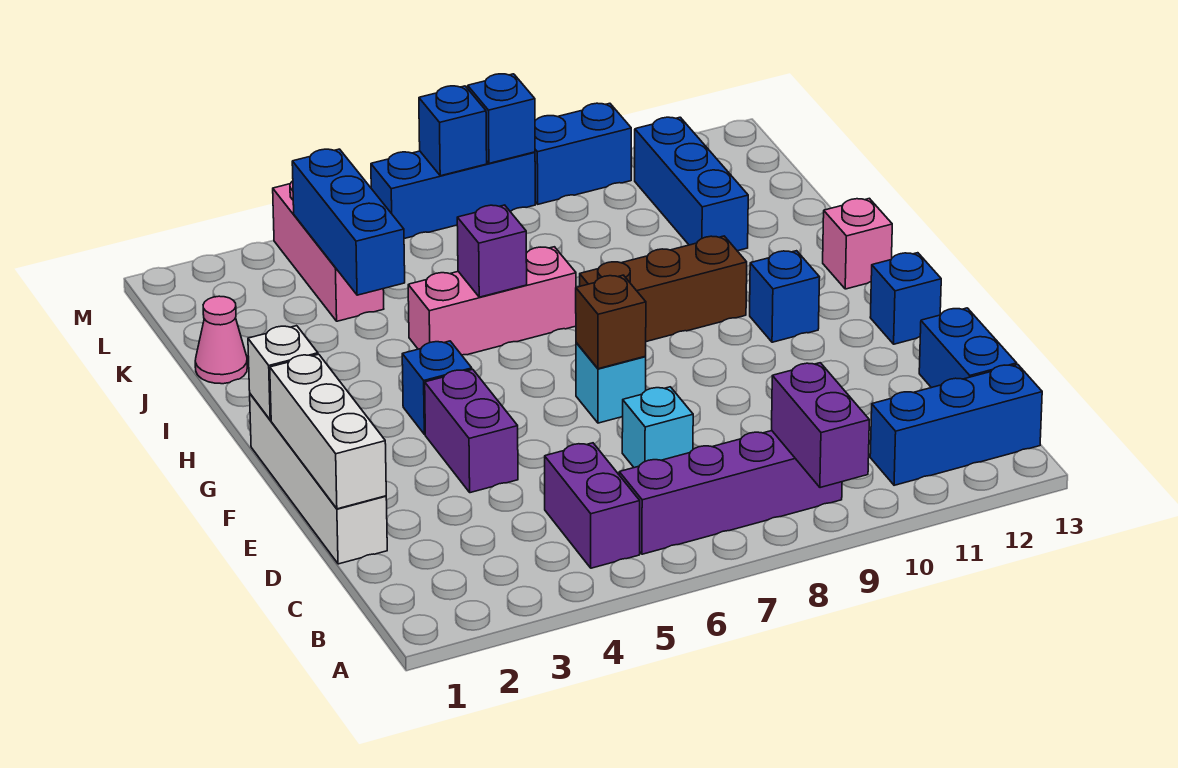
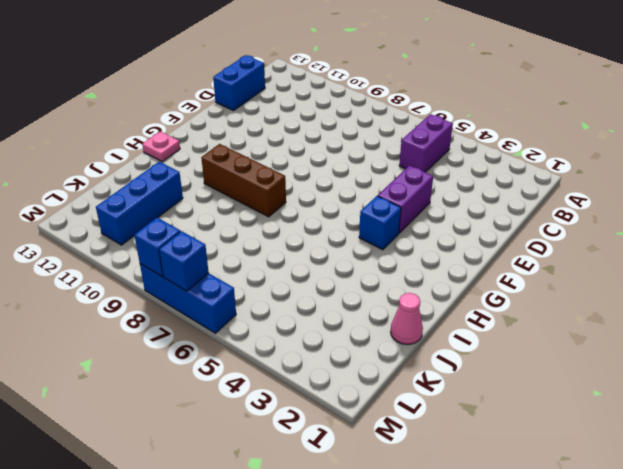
pink plate H13 level 1 -> pink brick H13 level 1
none -> purple brick B6:B9 level 1
none -> blue brick B11:B13 level 1
none -> white brick D1:G1 level 1

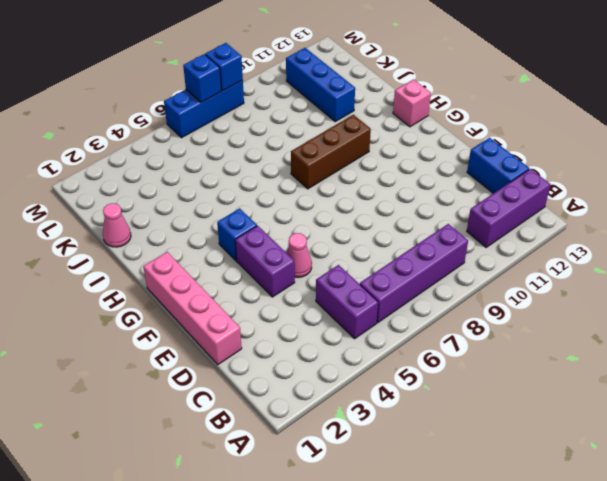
purple brick B11:B13 level 1 -> blue brick B11:B13 level 1
pink brick D1:G1 level 1 -> white brick D1:G1 level 1
pink cone E5 level 1 -> none
none -> cyan brick D7 level 1
none -> cyan brick F7 level 1
none -> blue brick F13 level 1

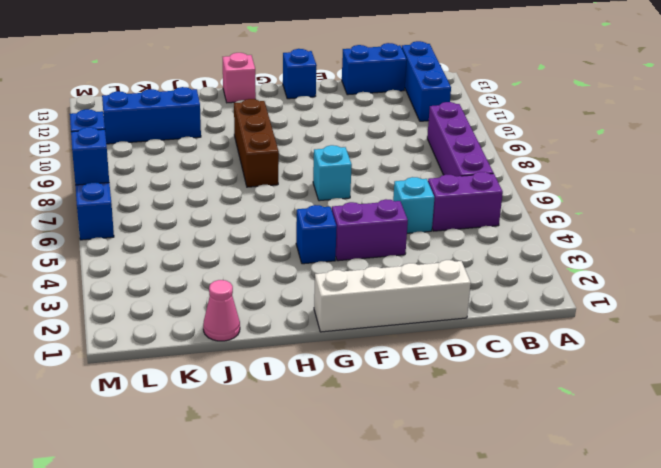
cyan brick D5 level 1 -> cyan brick D7 level 1
none -> blue brick G11 level 1
none -> pink brick I5:I7 level 1
none -> pink brick K4:M4 level 1

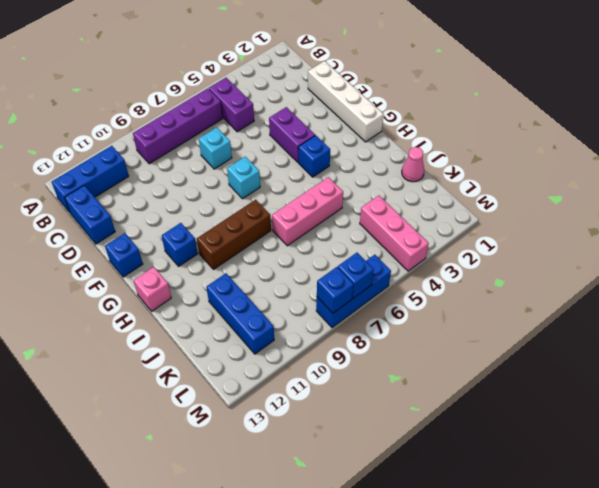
none -> blue brick M9:M10 level 1
none -> purple brick A9:B9 level 2
none -> white brick D1:F1 level 2

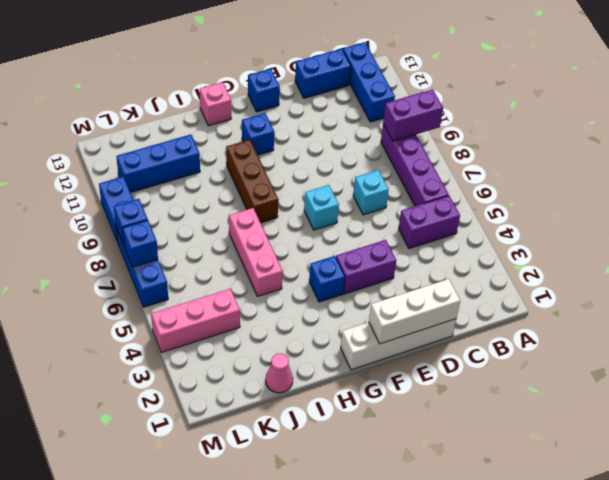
none -> brown brick F7 level 2
none -> white brick G1 level 2
none -> purple brick I6 level 2

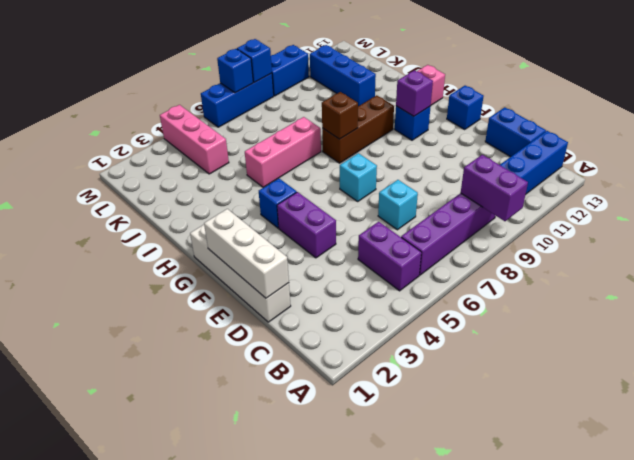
purple brick G11 level 2 -> purple brick I6 level 2
brown brick H8 level 2 -> brown brick F7 level 2
none -> pink cone J1 level 1
none -> white brick G1 level 2
none -> blue brick J4:L4 level 2

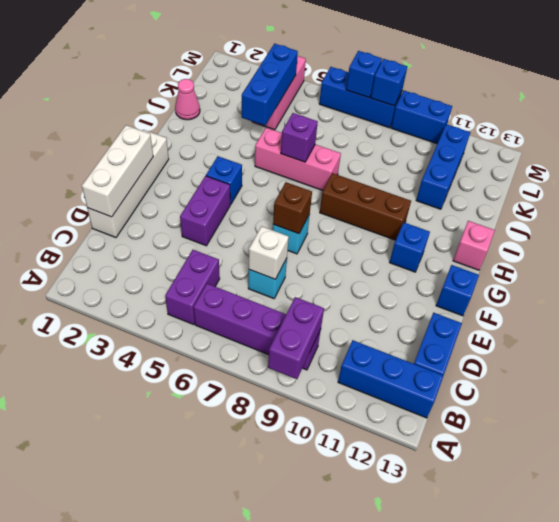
white brick D7 level 2 -> white brick G1 level 2

